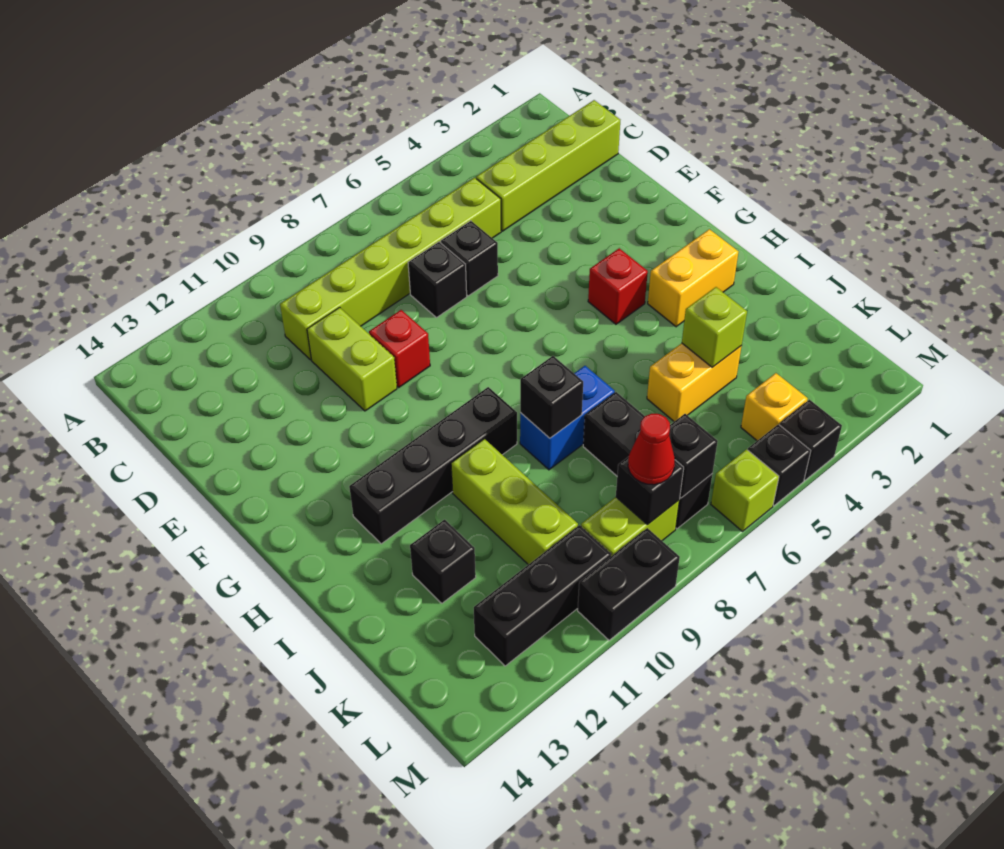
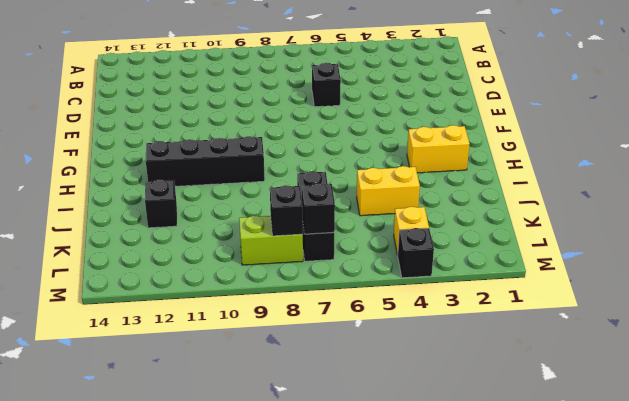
none -> lime brick C1:C4 level 1
none -> lime brick C5:C10 level 1
none -> black brick D7 level 1

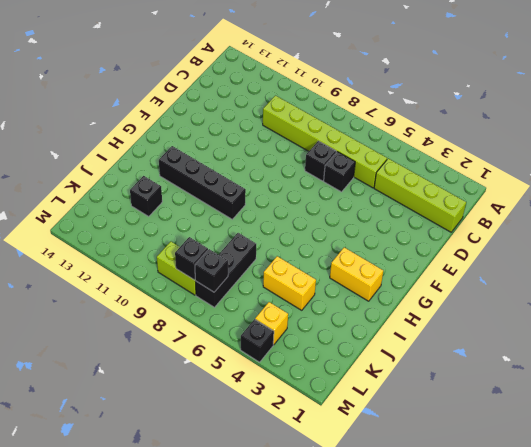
none -> lime brick D10:E10 level 1
none -> red brick E9 level 1
none -> red brick G4 level 1

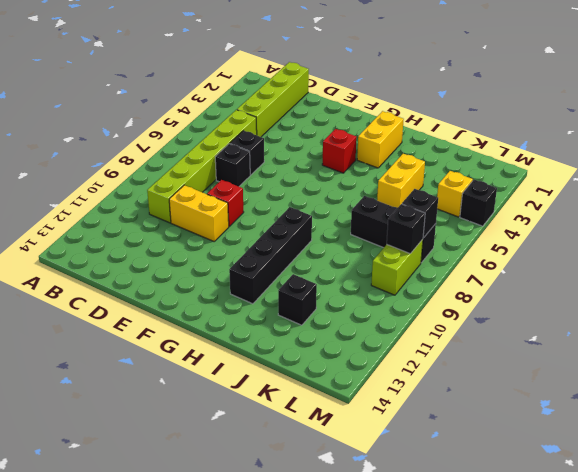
yellow brick D10:E10 level 1 -> lime brick D10:E10 level 1
none -> blue brick I7:I8 level 1
none -> lime brick I10:K10 level 1
none -> black brick L10:L12 level 1

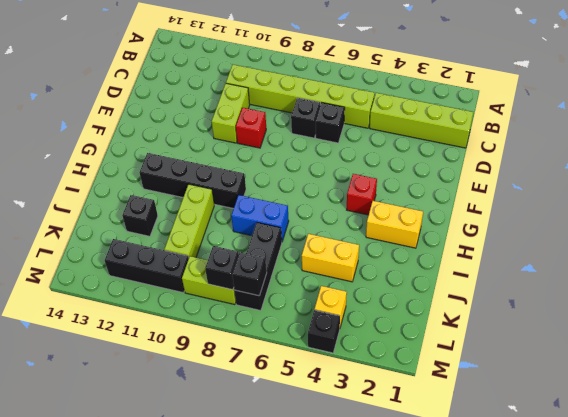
none -> black brick M5 level 1
none -> lime brick M6 level 1
none -> black brick M9:M10 level 1

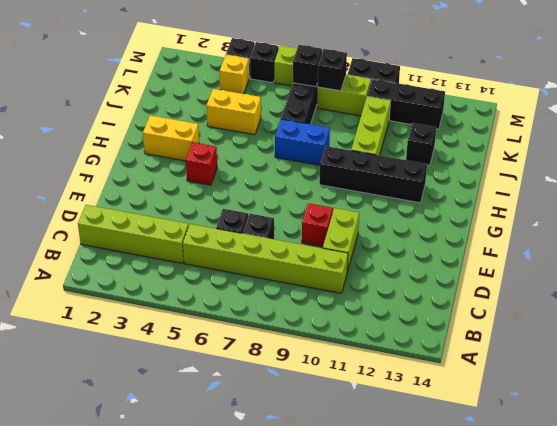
none -> black brick I8 level 2
none -> lime brick J4 level 2
none -> red cone L8 level 3

